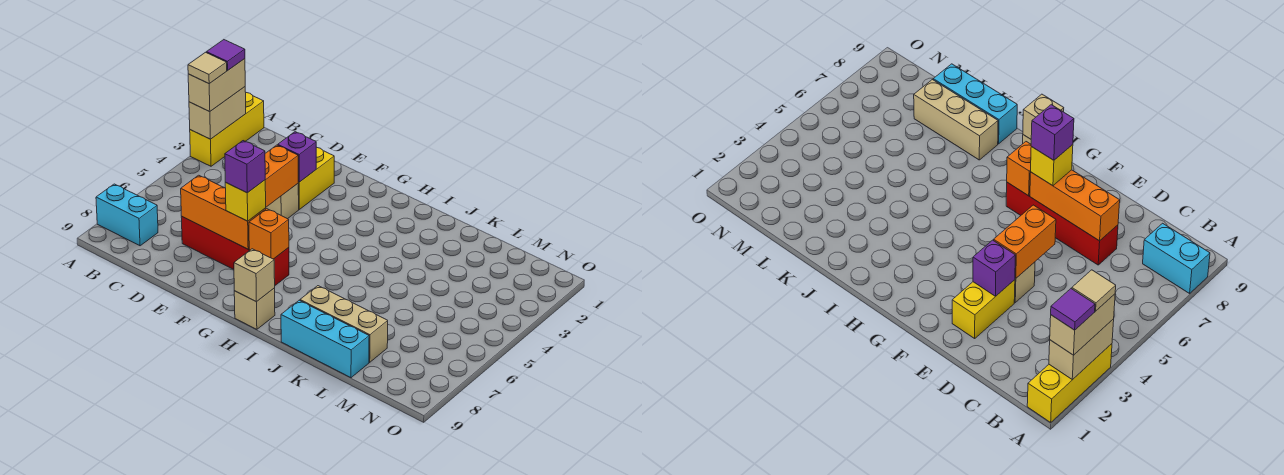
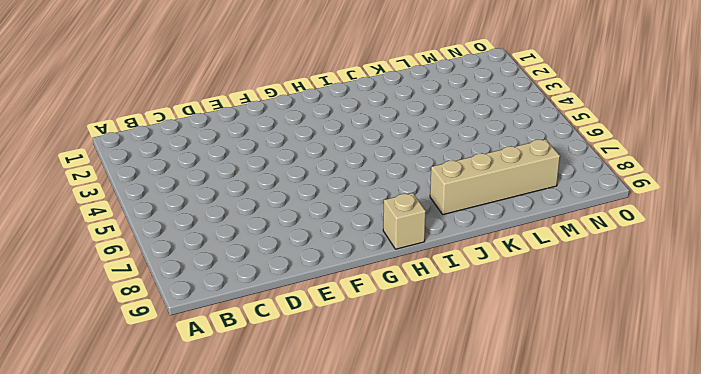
tan brick J8:M8 level 1 -> tan brick J8:L8 level 1
none -> yellow brick A1:A3 level 1
none -> cyan brick A8:B8 level 1
none -> red brick D7:G7 level 1

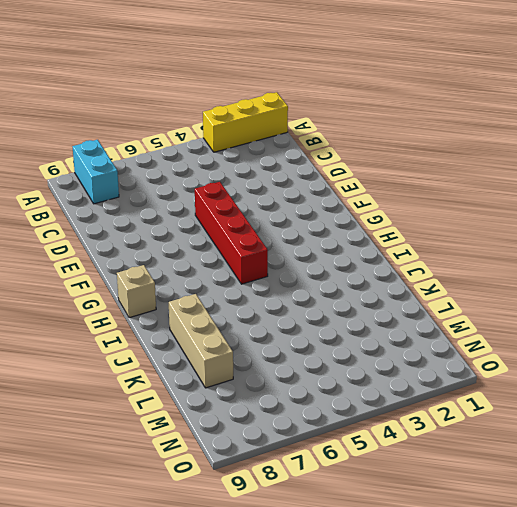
red brick E5:H5 level 1 -> red brick D7:G7 level 1
none -> yellow brick E2:E3 level 1
none -> tan brick E4 level 1
none -> cyan brick J9:L9 level 1

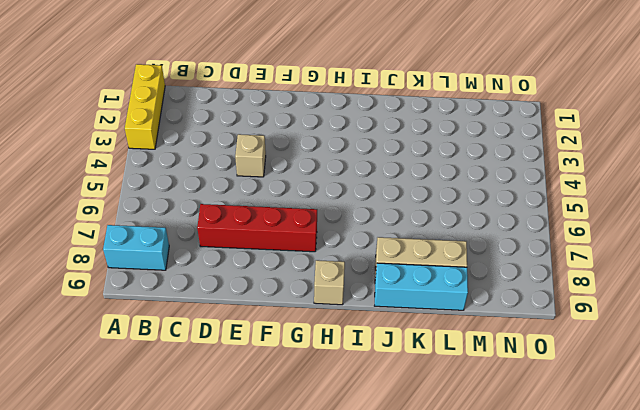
none -> yellow brick E2:E3 level 1
none -> tan brick A2:A3 level 2
none -> orange brick D7:F7 level 2

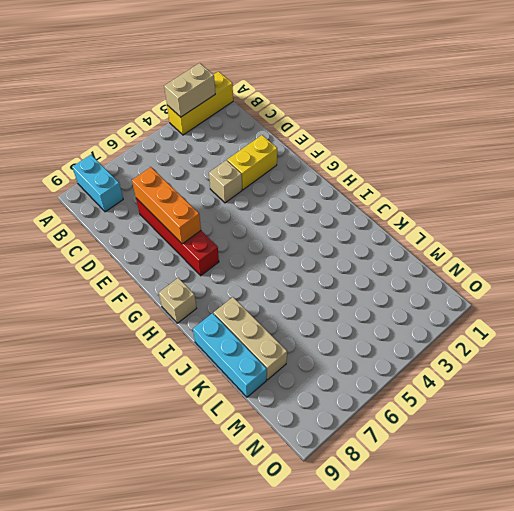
none -> purple brick E3 level 2
none -> orange brick E4:E5 level 2
none -> orange brick G7 level 2

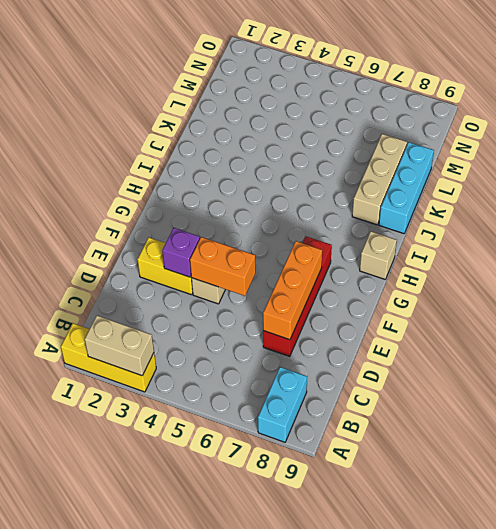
none -> orange brick G7 level 2
none -> tan brick H9 level 2
none -> tan brick A2:A3 level 3

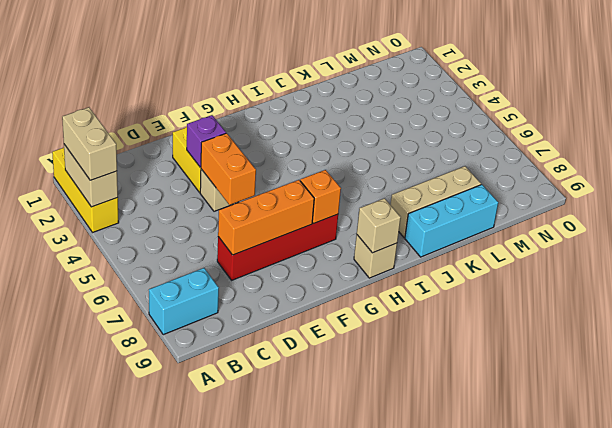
none -> yellow brick F7 level 3
none -> purple tile A2 level 4
none -> tan tile A3 level 4

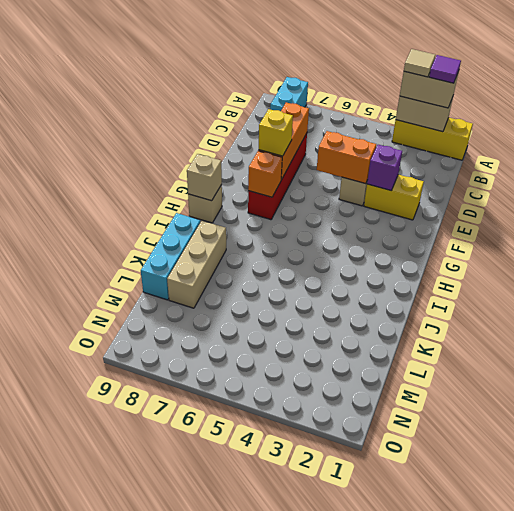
none -> purple brick F7 level 4

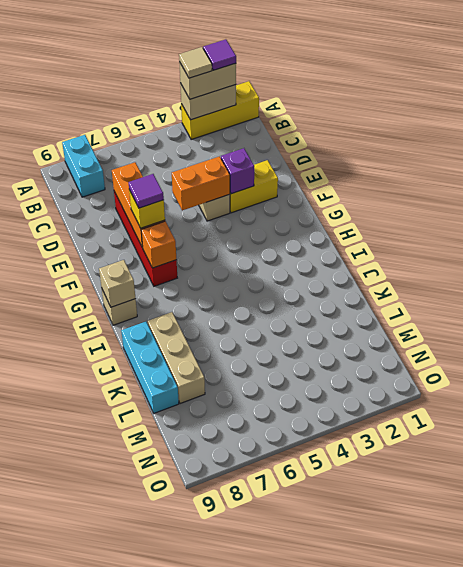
purple tile F7 level 4 -> purple brick F7 level 4

